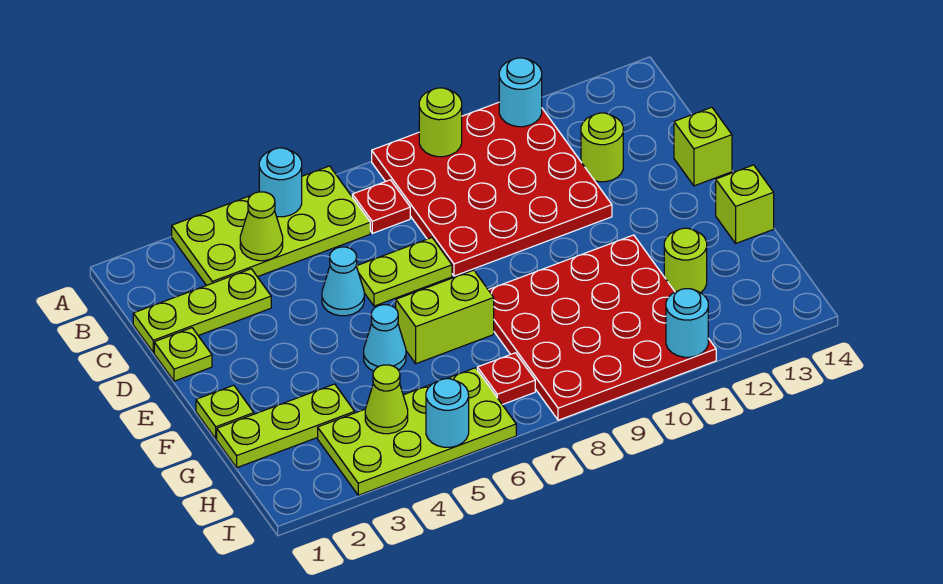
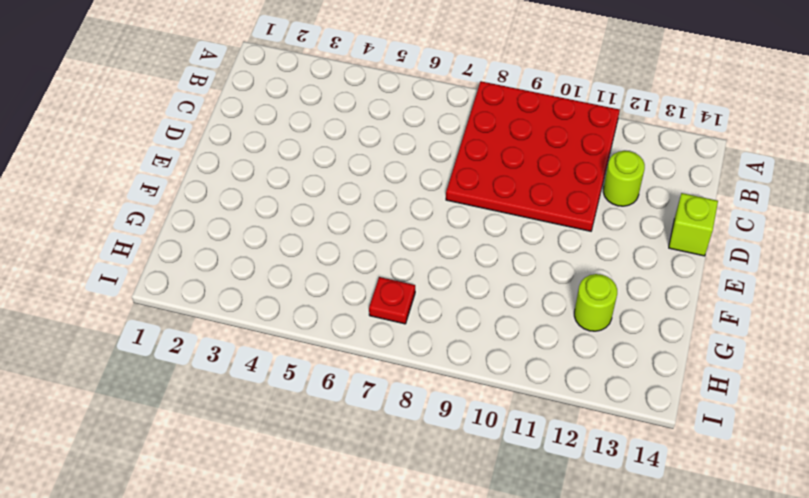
none -> lime plate A3:B6 level 1
none -> red plate B7 level 1
none -> lime plate C1:C3 level 1

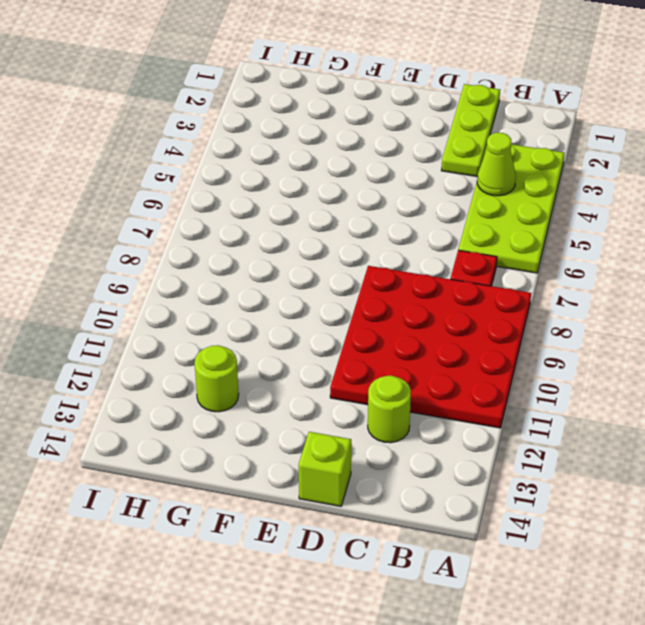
none -> lime plate D1 level 1
none -> cyan cone D5 level 1
none -> lime plate D6:D7 level 1

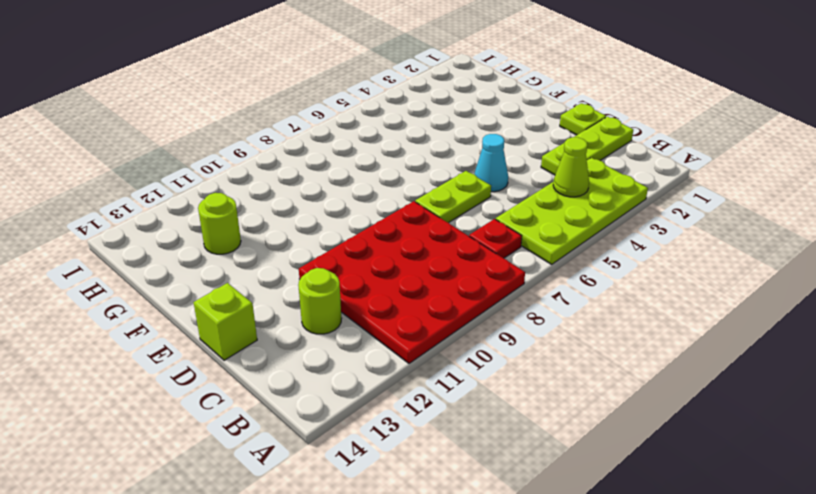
none -> lime plate F1 level 1
none -> cyan cone F5 level 1
none -> lime brick F6:F7 level 1

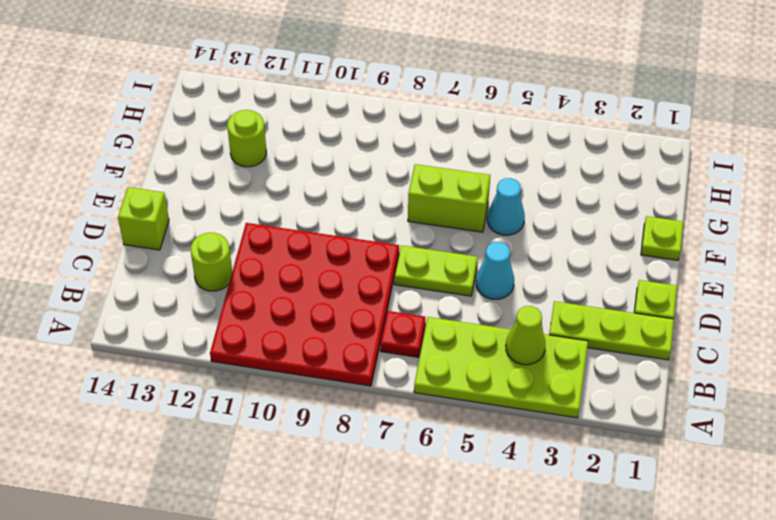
none -> red plate F8:I11 level 1
none -> lime brick F14 level 1
none -> lime plate G1:G3 level 1

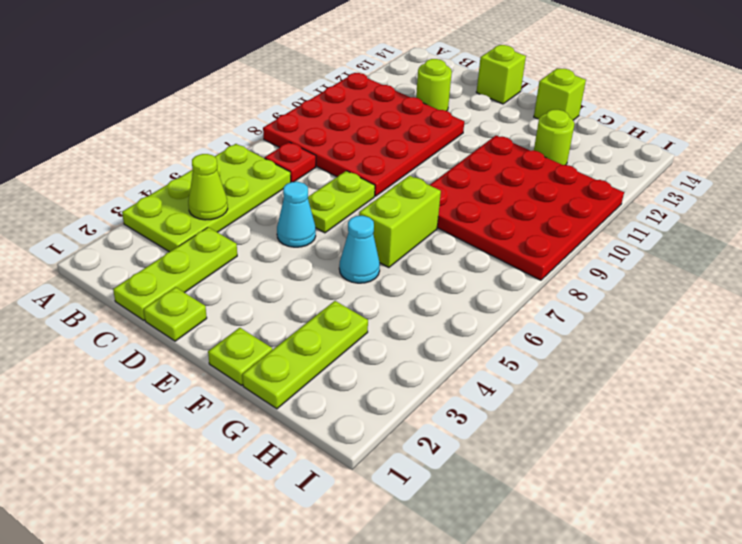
none -> lime plate H3:I6 level 1
none -> red plate H7 level 1
none -> cyan round brick A5 level 2

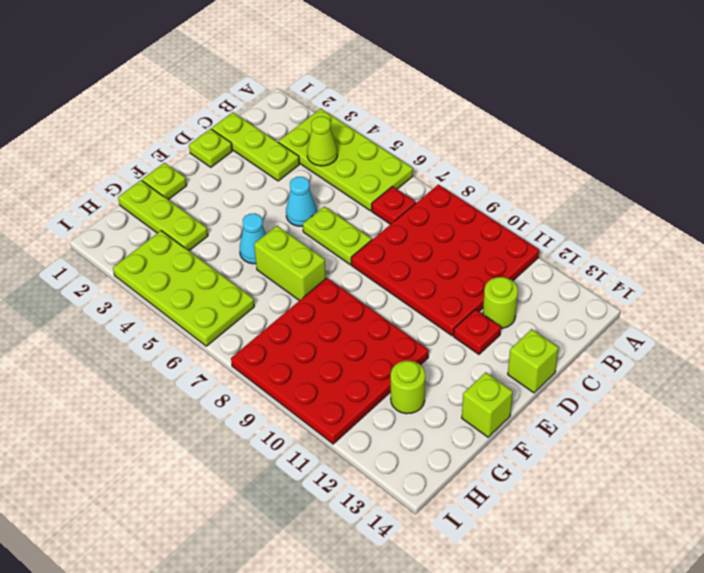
red plate D12 level 1 -> red plate H7 level 1
none -> cyan round brick A5 level 2
none -> lime round brick A9 level 2
none -> cyan round brick A11 level 2

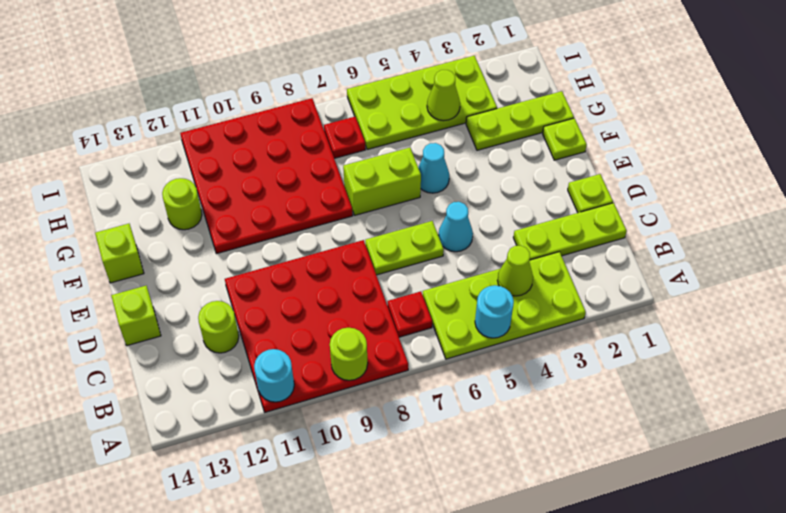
none -> cyan round brick I5 level 2
none -> cyan round brick I11 level 2

